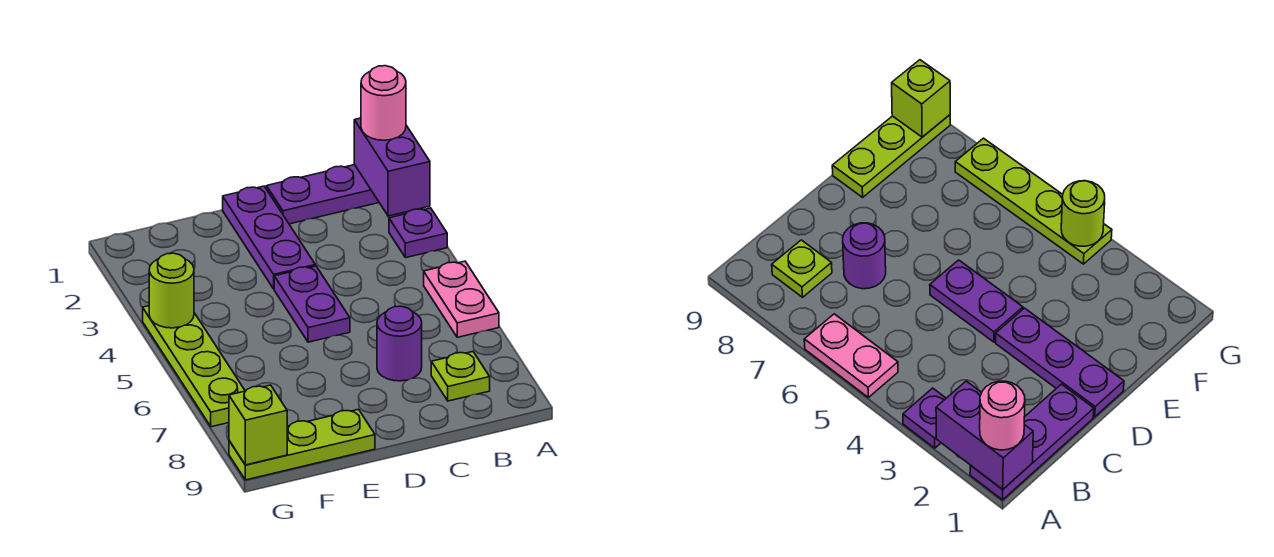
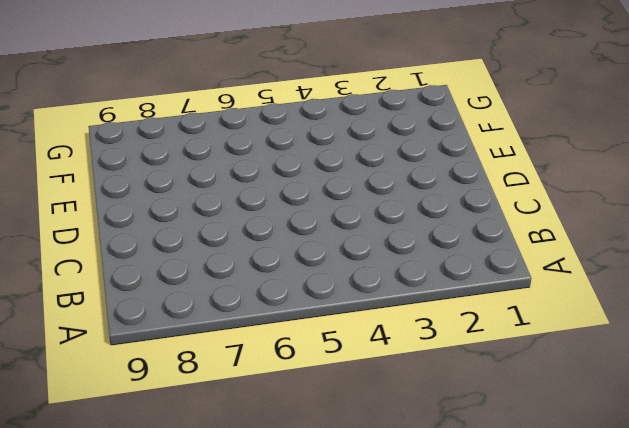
none -> purple plate A1:C1 level 1
none -> purple plate A3 level 1
none -> pink plate A5:A6 level 1

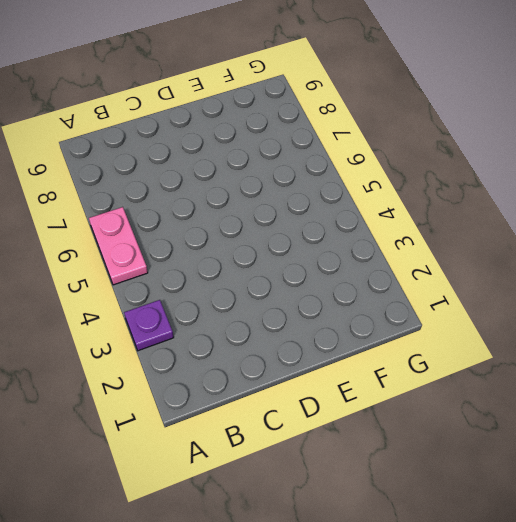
none -> purple plate A1:C1 level 1
none -> lime plate B8 level 1
none -> purple round brick C7 level 1

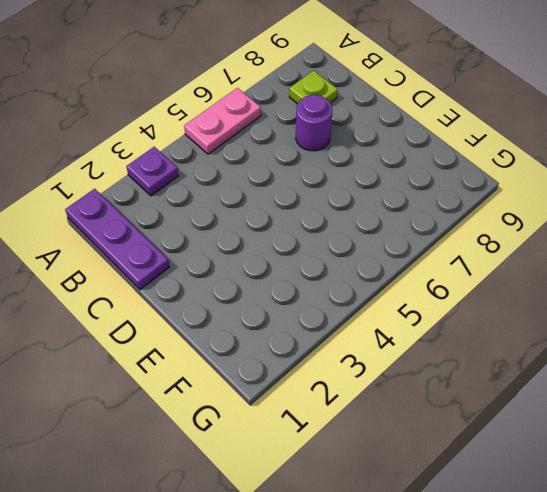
none -> purple plate D1:D3 level 1
none -> purple plate D4:D5 level 1
none -> lime plate E9:G9 level 1

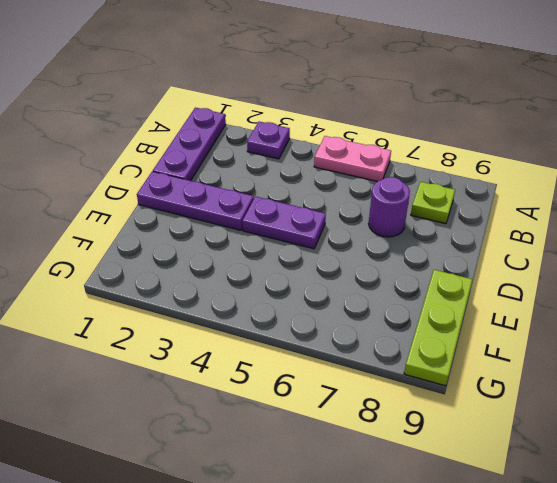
none -> lime plate G4:G7 level 1
none -> purple brick A1:A2 level 2
none -> lime round brick G4 level 2

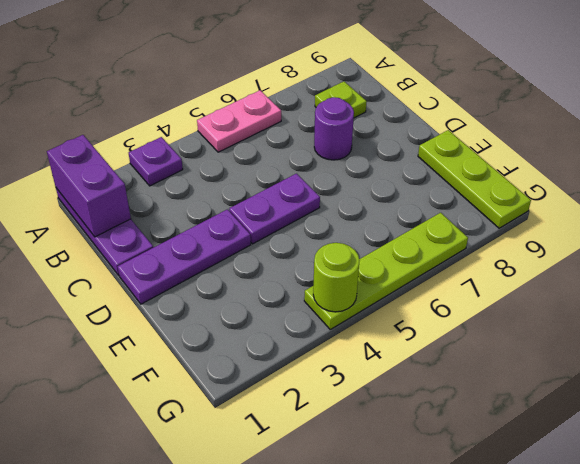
purple brick A1:B1 level 2 -> purple brick A1:A2 level 2
none -> lime brick G9 level 2
none -> pink round brick A1 level 3

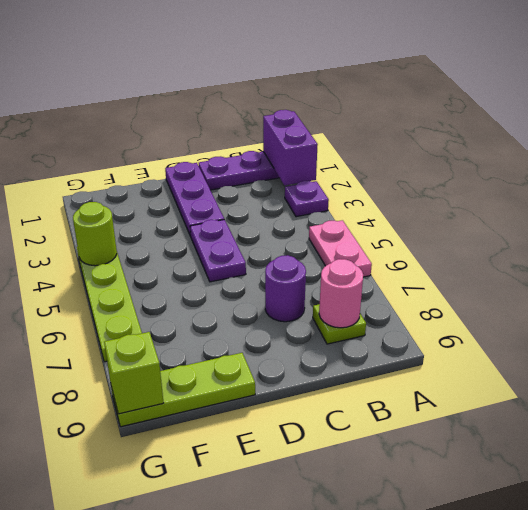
pink round brick B8 level 2 -> pink round brick A1 level 3

